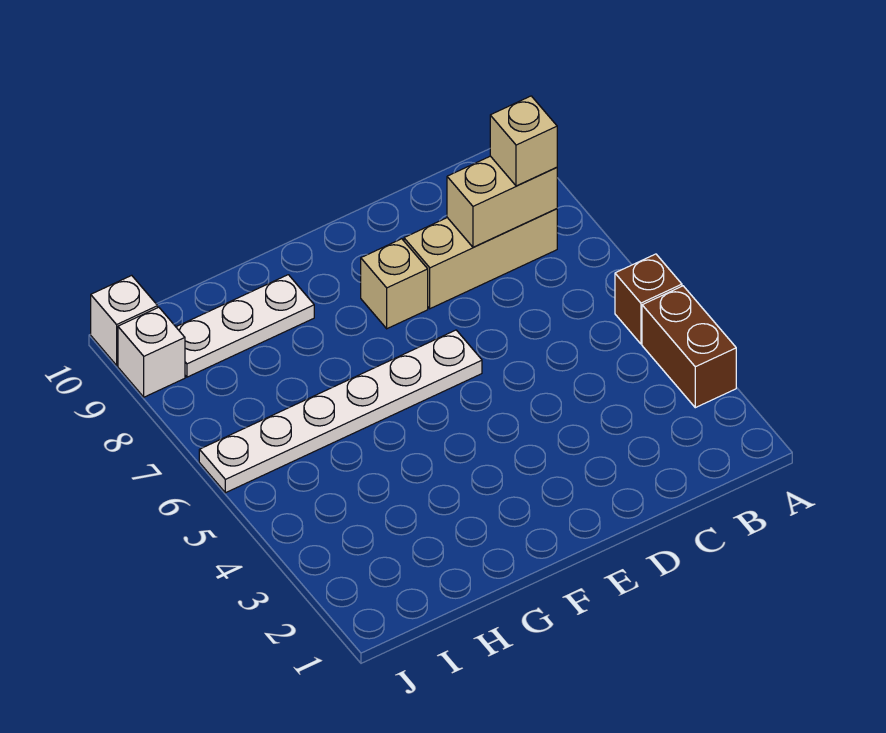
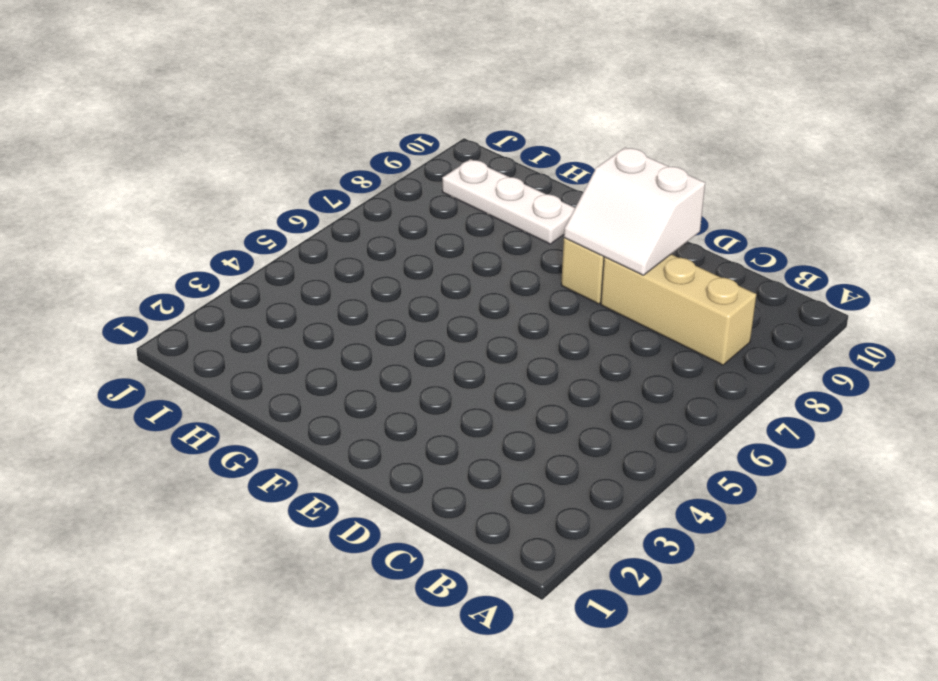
white slope D8:E9 level 2 top 9 -> none
none -> brown brick A3:A4 level 1
none -> brown brick A5 level 1

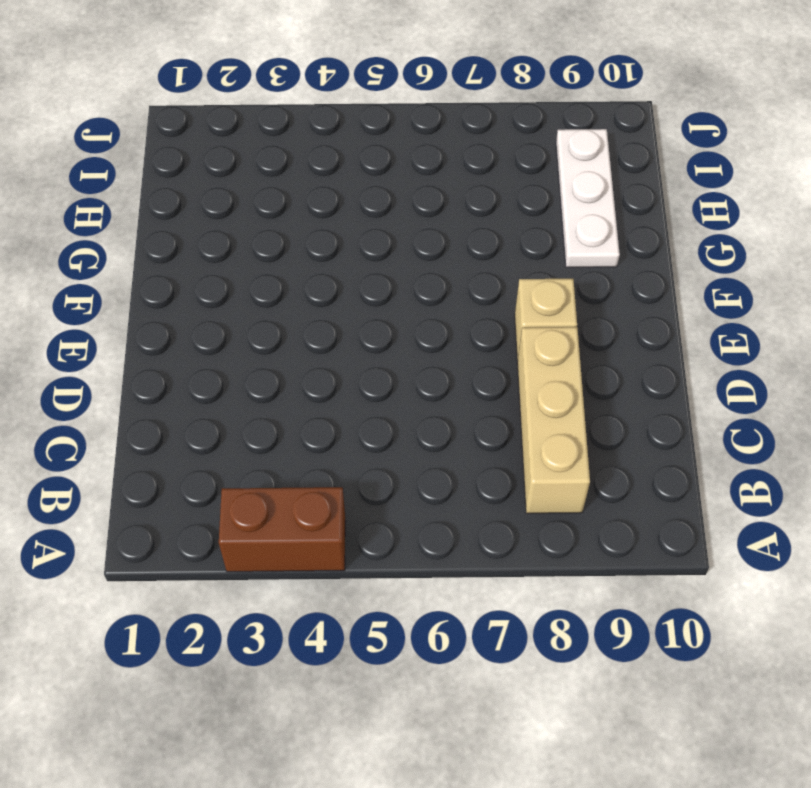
none -> brown brick A5 level 1
none -> white plate E6:J6 level 1

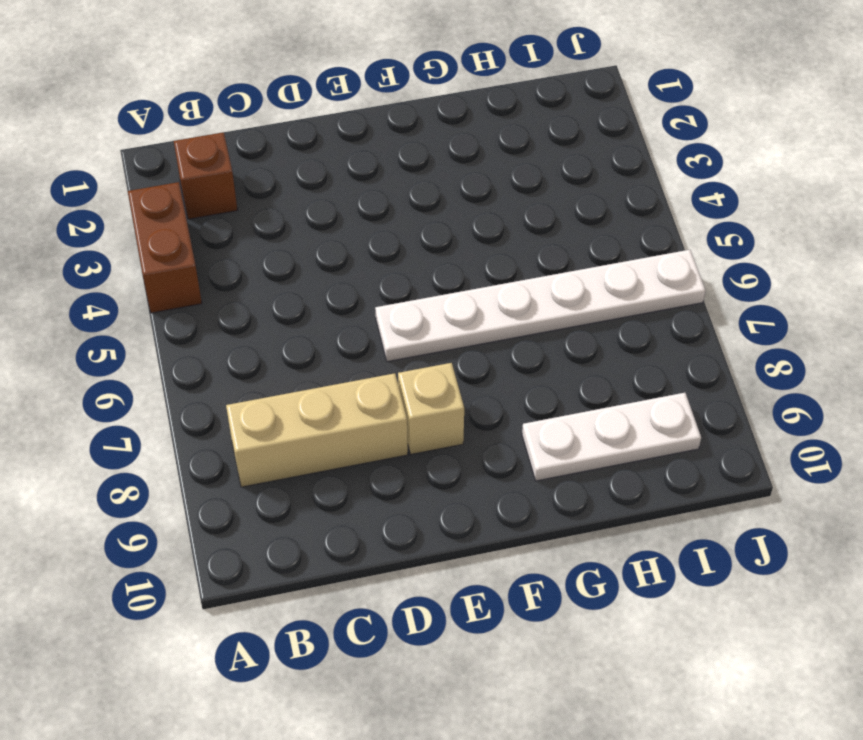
brown brick B2 level 1 -> brown brick A5 level 1
none -> white brick J9 level 1
none -> white brick J10 level 1

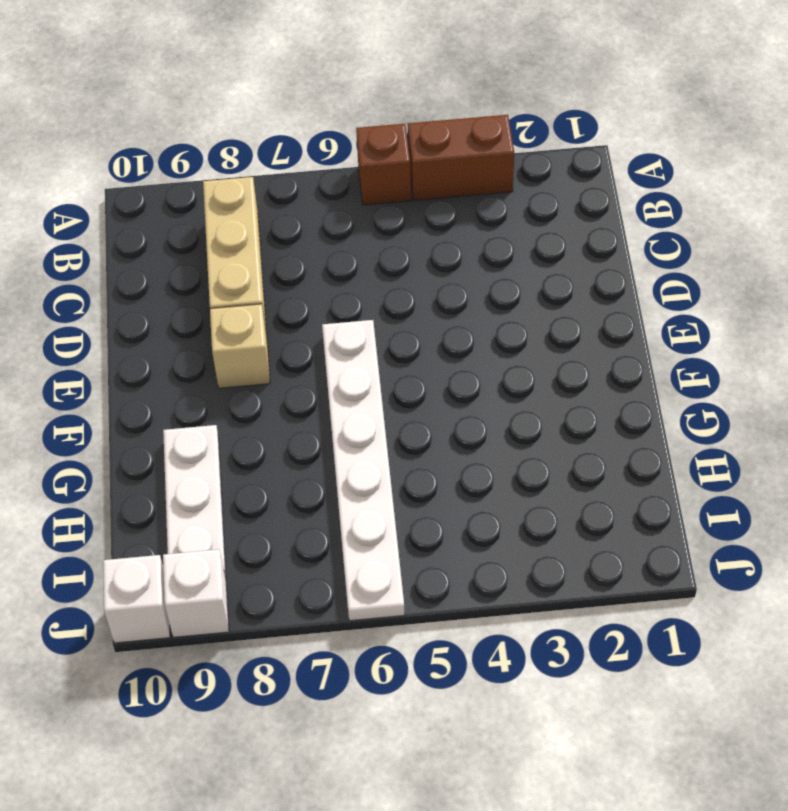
none -> tan brick B8:C8 level 2
none -> tan brick B8 level 3

